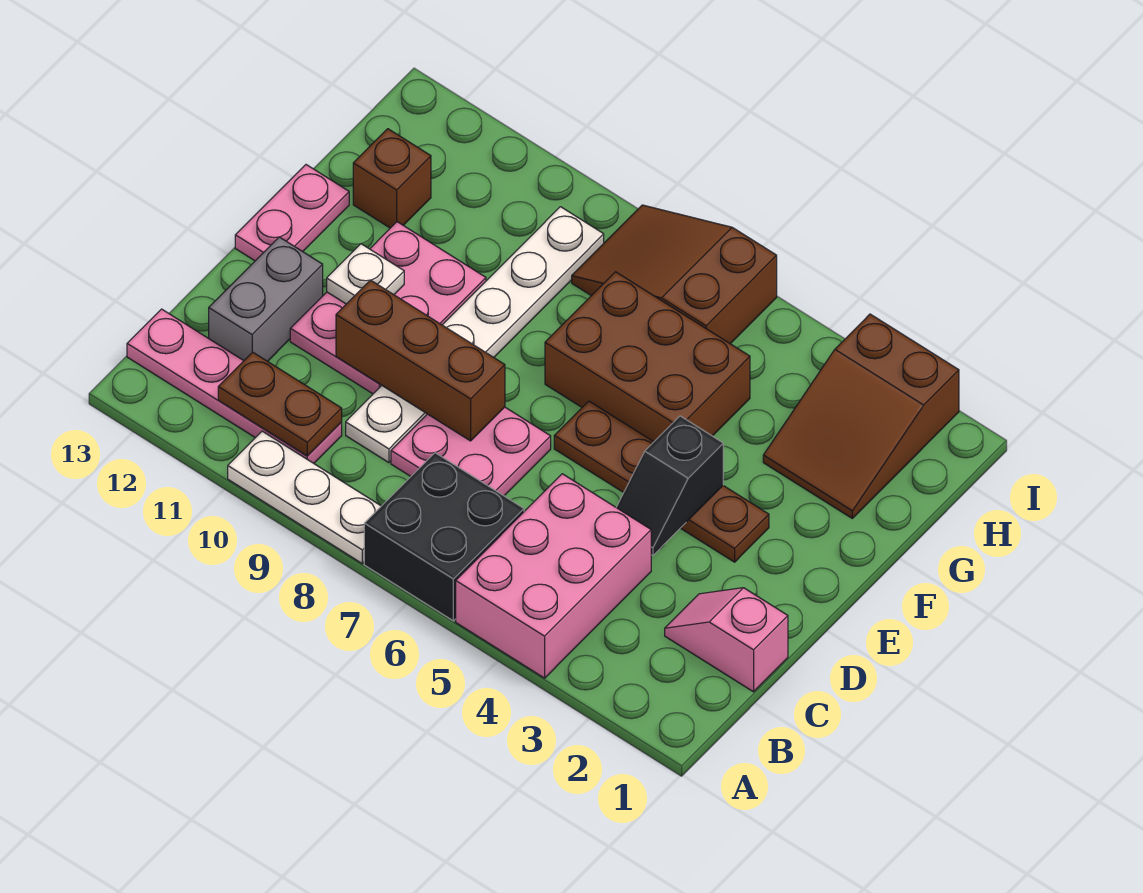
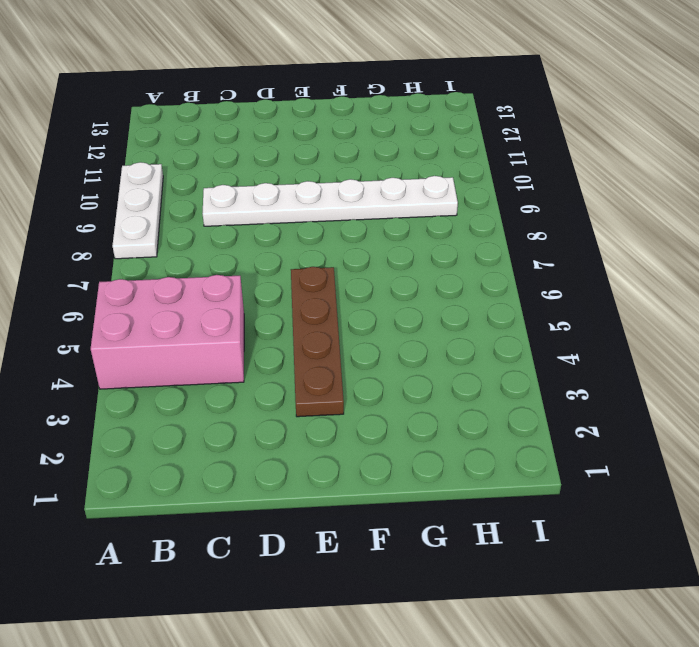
none -> black brick A6:B7 level 1
none -> pink plate B10:B13 level 1
none -> pink slope C1:C2 level 1 top 1

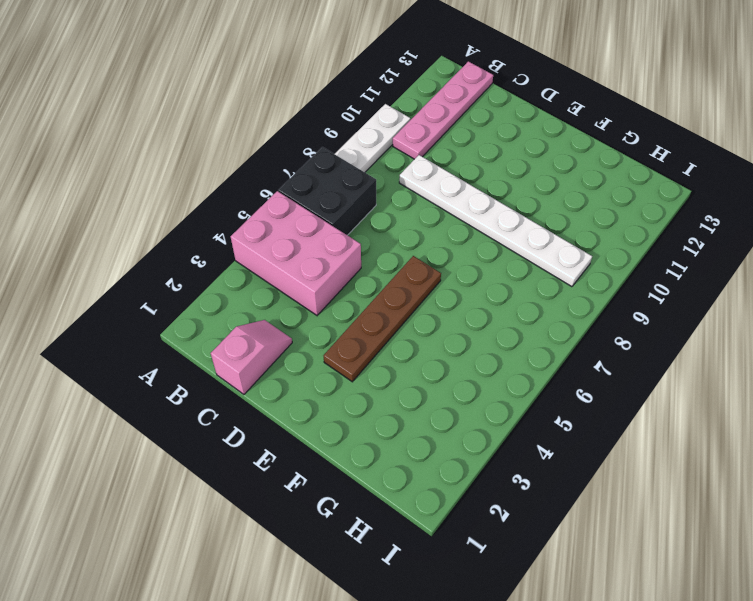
none -> pink plate C7:D8 level 1
none -> grey brick C12:D12 level 1
none -> pink plate D10:F11 level 1

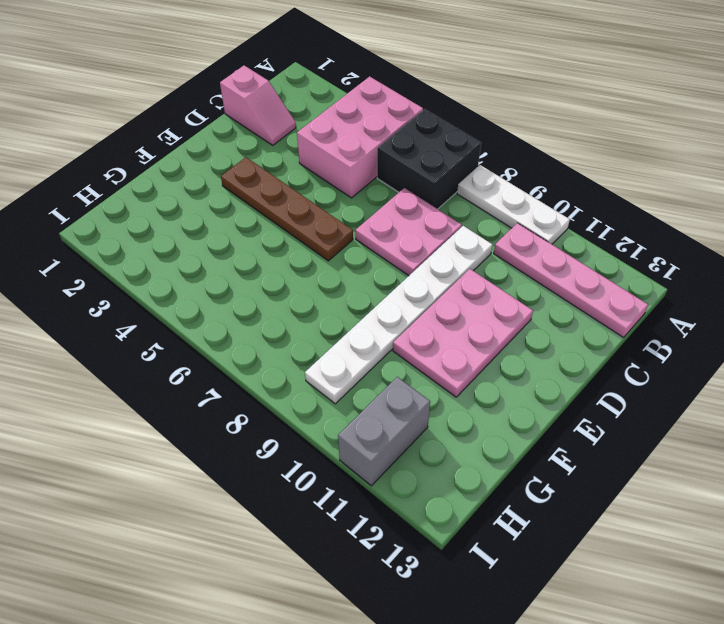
grey brick H11:I11 level 1 -> grey brick C12:D12 level 1
none -> pink plate E13:F13 level 1
none -> brown brick F5:G7 level 1
none -> brown slope G2:I3 level 1 top I

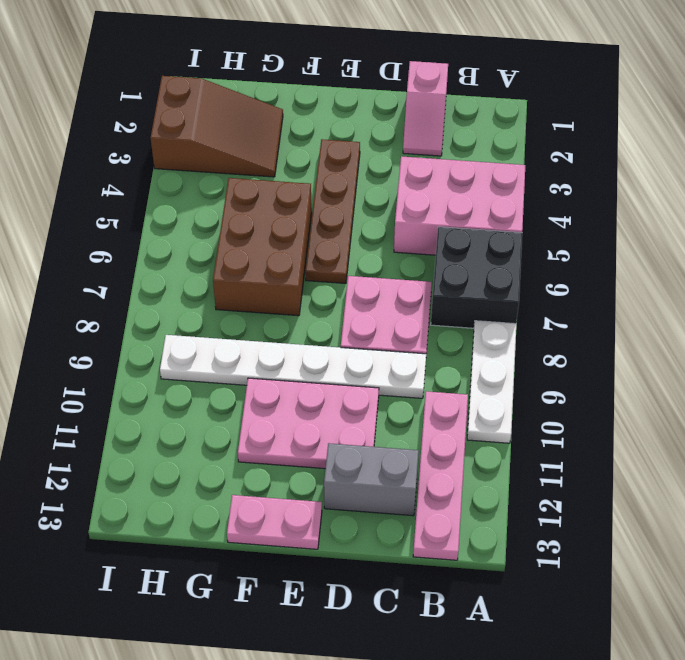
none -> brown brick G12 level 1
none -> brown slope H6:I8 level 1 top 6
none -> brown plate B10:B11 level 2

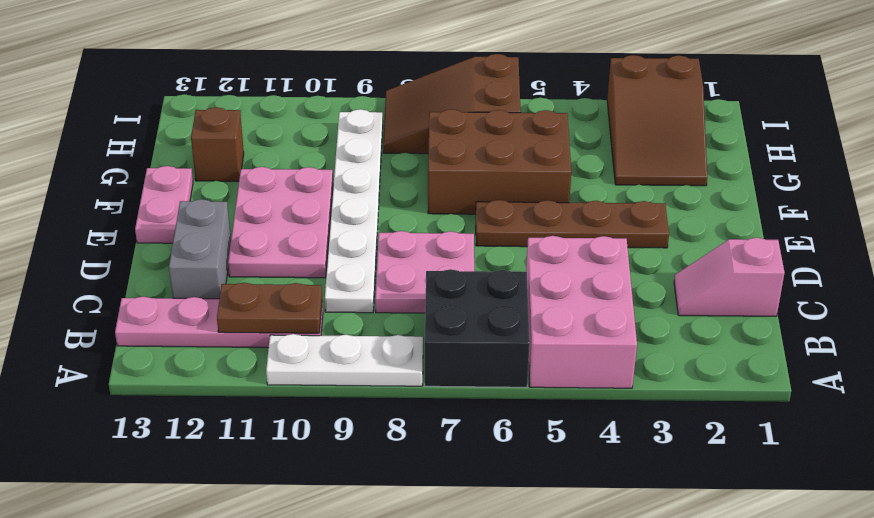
none -> black slope D4:E4 level 2 top E
none -> brown brick D8:D10 level 2
none -> white plate E11 level 2

